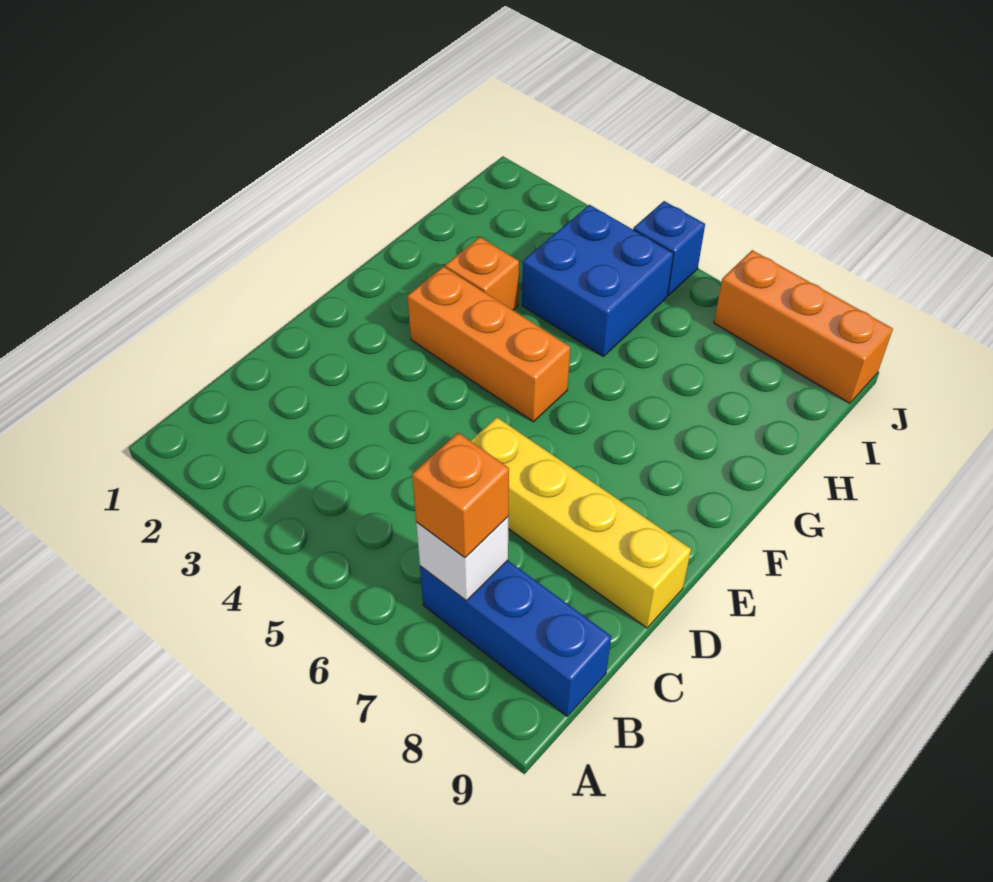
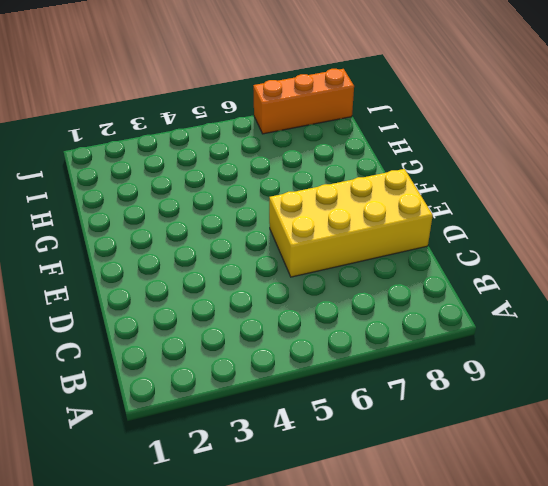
yellow brick D6:E9 level 1 -> yellow brick D6:D9 level 1
none -> blue brick B7:B9 level 1
none -> orange brick F3:F5 level 1

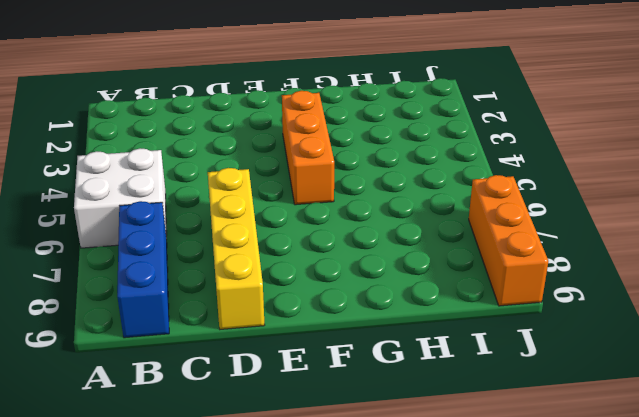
white brick A5:B6 level 1 -> none
none -> orange brick G3 level 1
none -> blue brick H4:I5 level 1

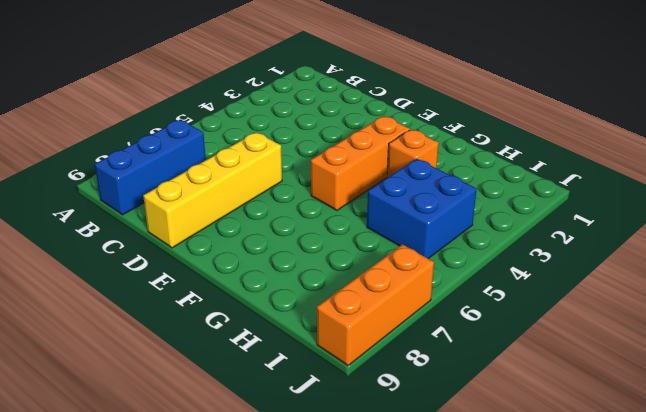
none -> blue brick J5 level 1
none -> white brick B7 level 2

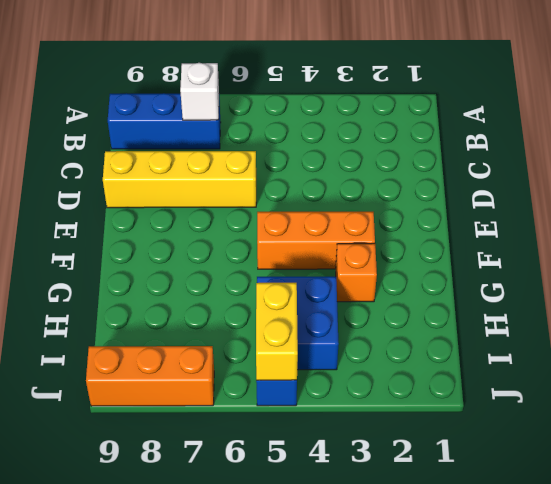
yellow brick I5:J5 level 2 -> none
none -> orange brick B7 level 3

